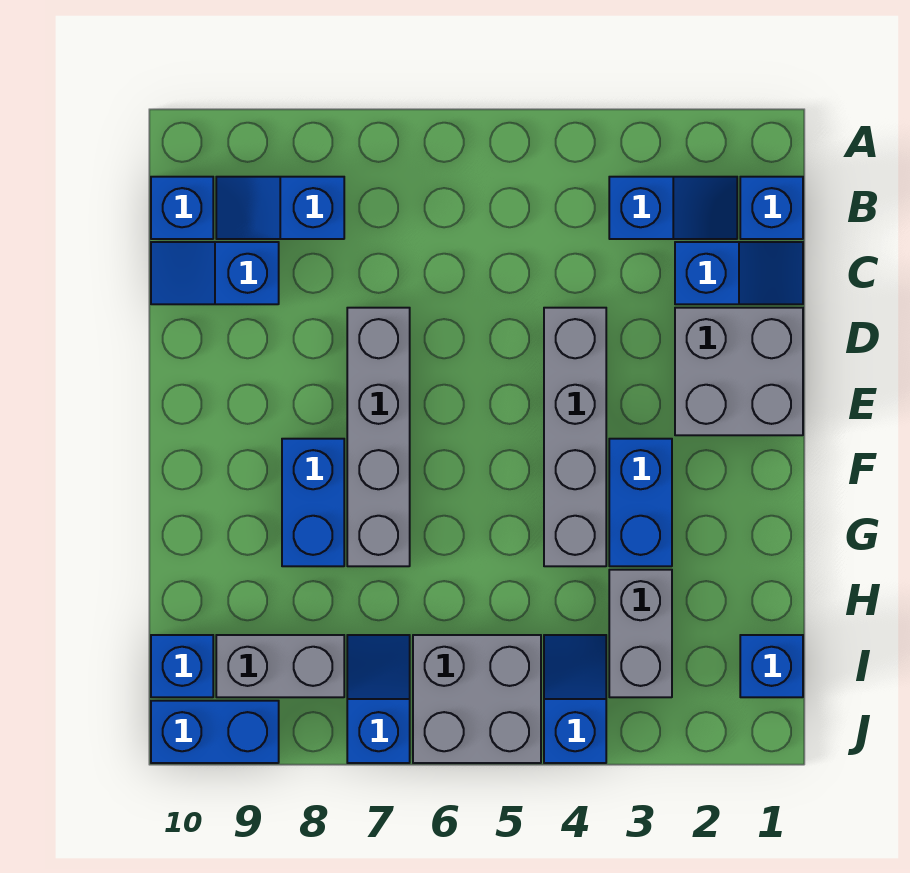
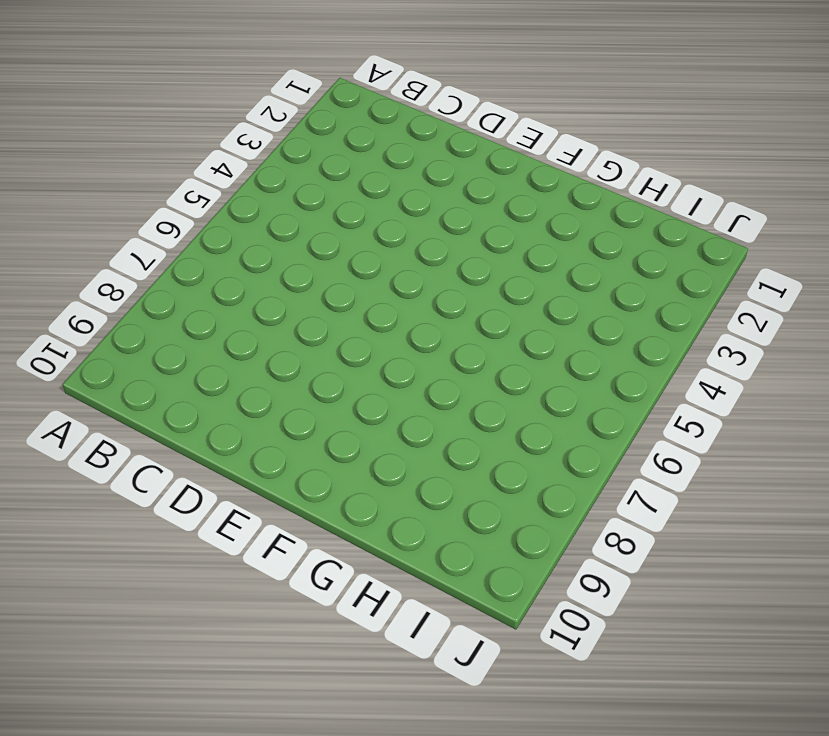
none -> blue brick B1 level 1
none -> blue slope B2:B3 level 1 top 3
none -> blue slope B8:B9 level 1 top 8

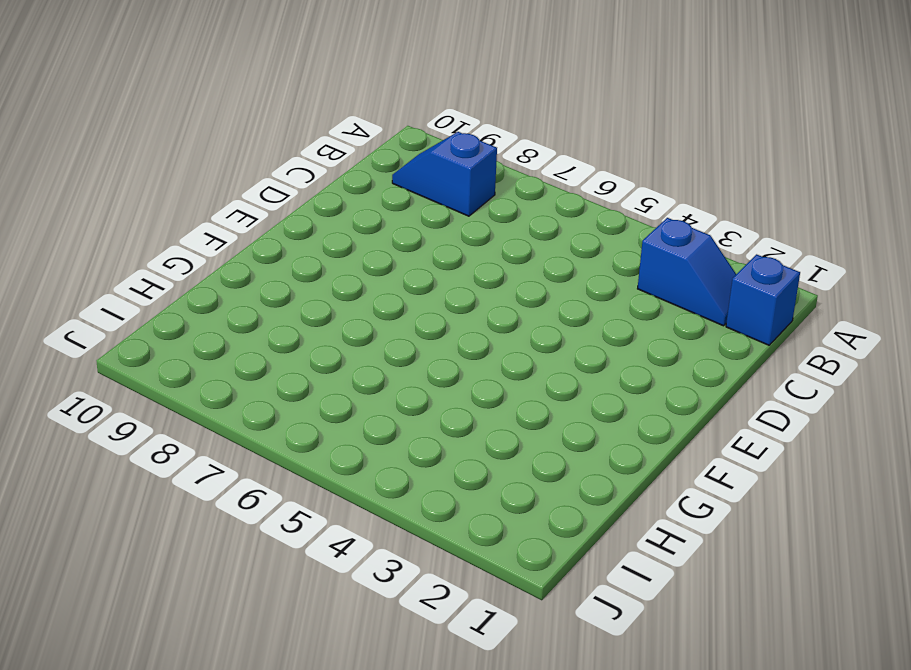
none -> blue brick B10 level 1
none -> blue slope C1:C2 level 1 top 2
none -> blue slope C9:C10 level 1 top 9

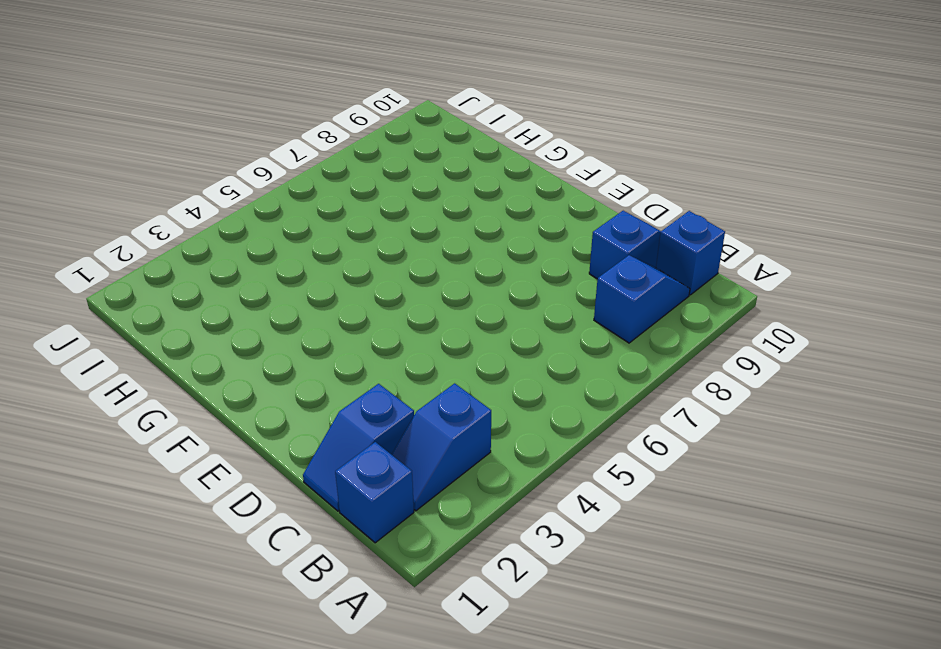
none -> grey brick D1:E2 level 1
none -> grey brick D4:G4 level 1
none -> grey brick D7:G7 level 1

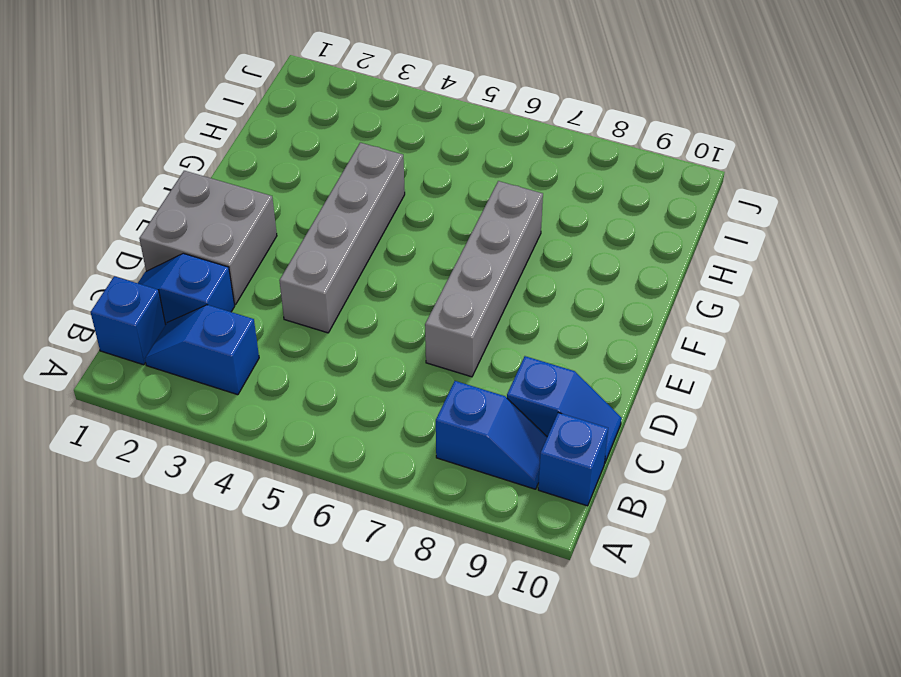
none -> blue brick F3:G3 level 1
none -> blue brick F8:G8 level 1
none -> grey brick H3:I3 level 1

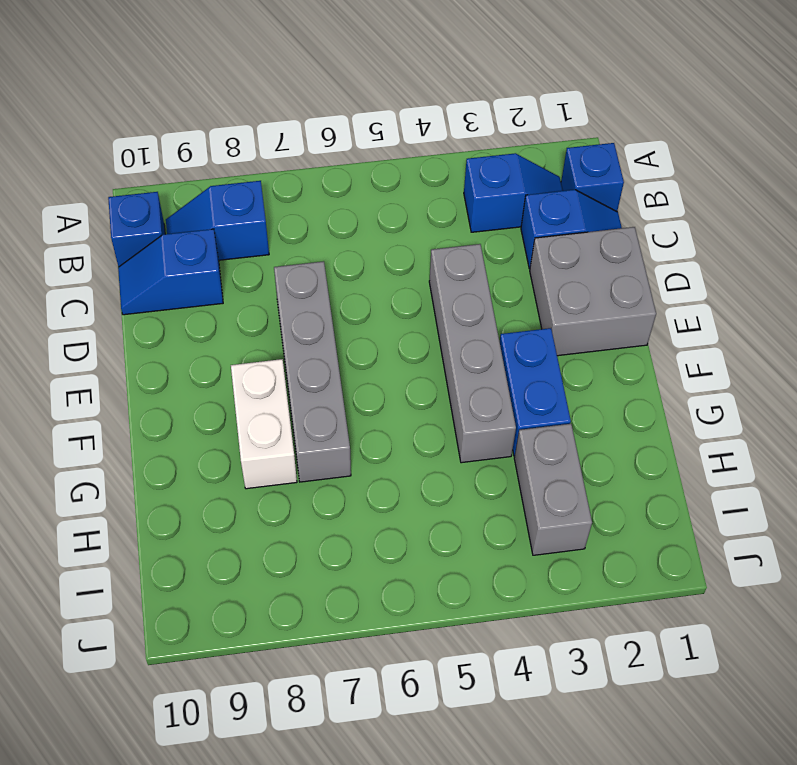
white brick F8:G8 level 1 -> blue brick F8:G8 level 1
none -> blue brick I1 level 1
none -> blue slope I4:J4 level 1 top J
none -> grey brick I5:J6 level 1

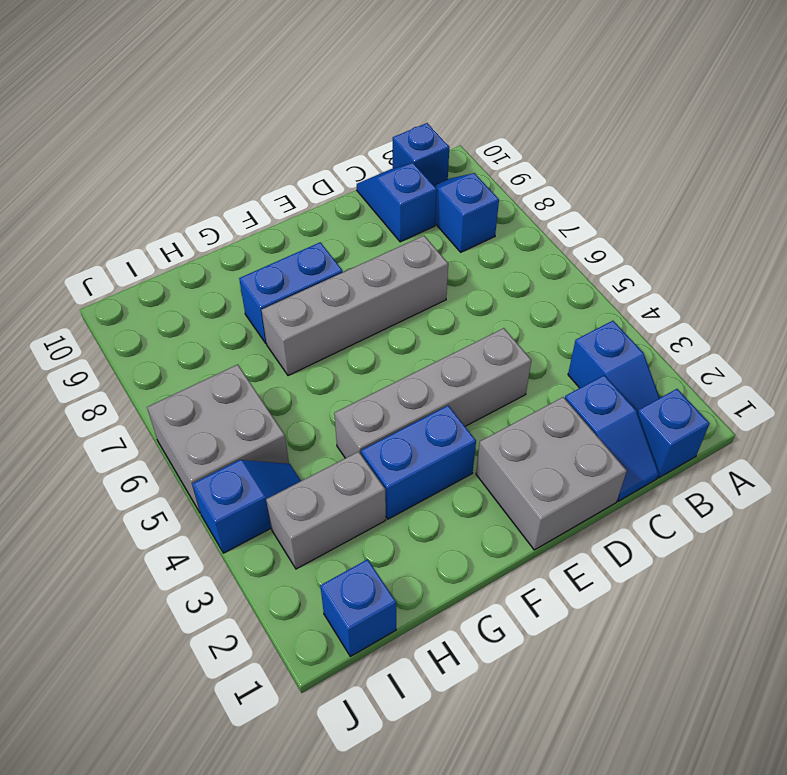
none -> blue slope I7:J7 level 1 top J
none -> grey brick I8:I9 level 1
none -> blue brick I10 level 1

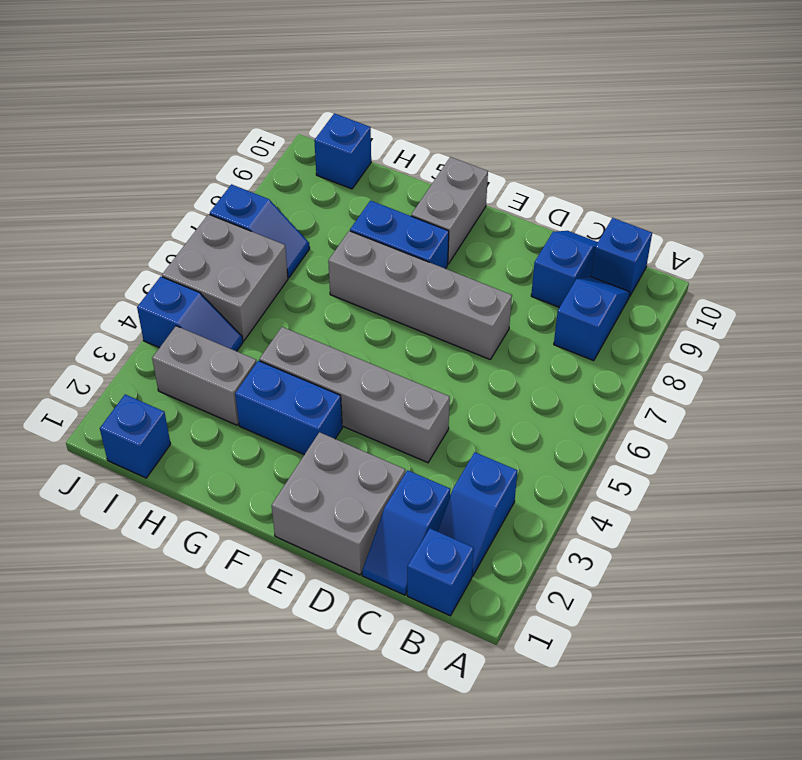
grey brick F9:F10 level 1 -> grey brick I8:I9 level 1
none -> blue brick J9:J10 level 1

